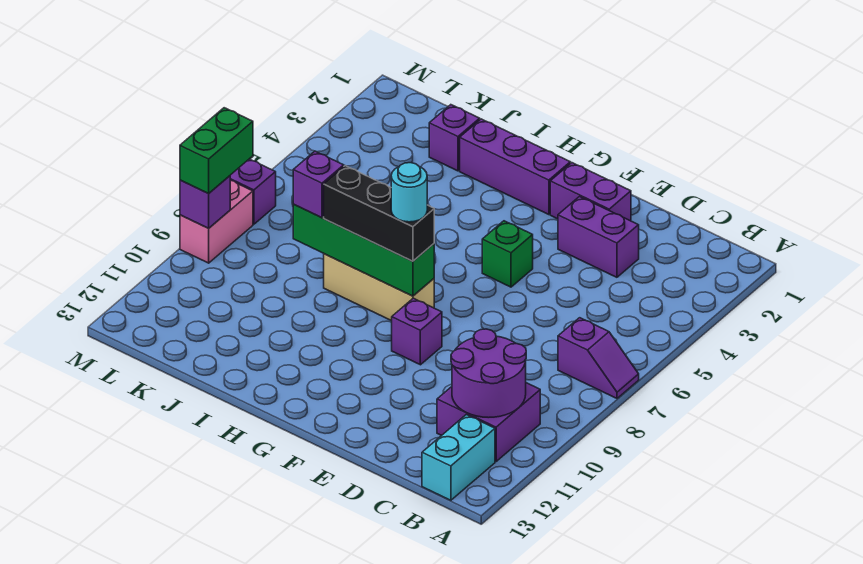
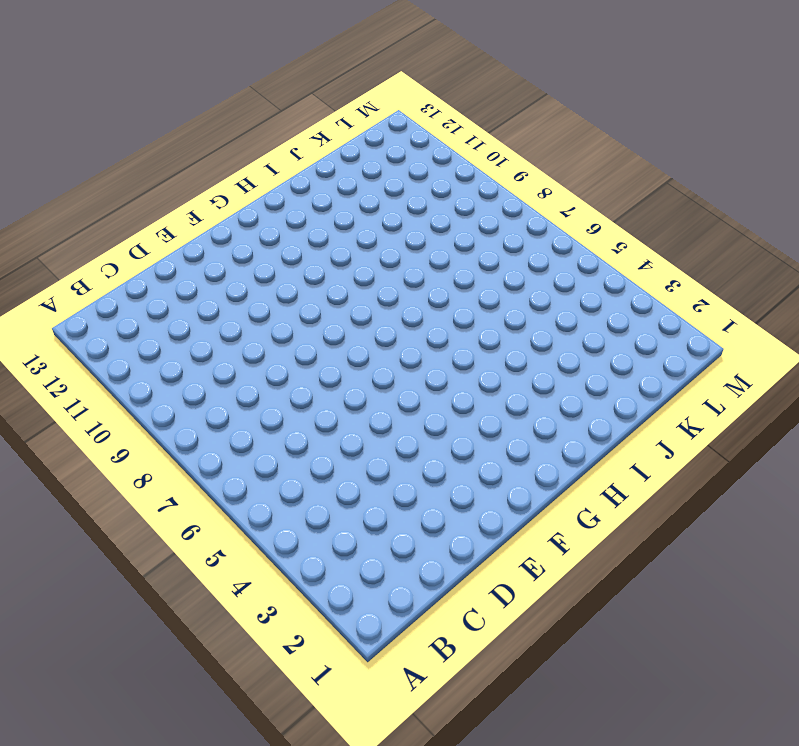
none -> purple slope A7:B7 level 1 top B
none -> purple brick B10:C11 level 1
none -> cyan brick B12:B13 level 1

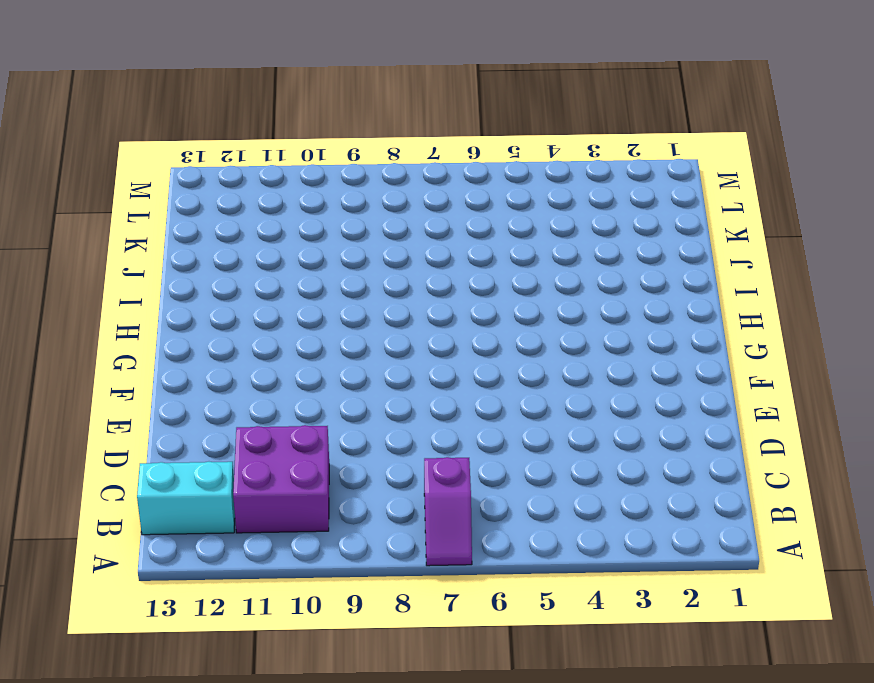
none -> purple brick D3:E3 level 1
none -> purple brick E2:F2 level 1
none -> green brick F5 level 1

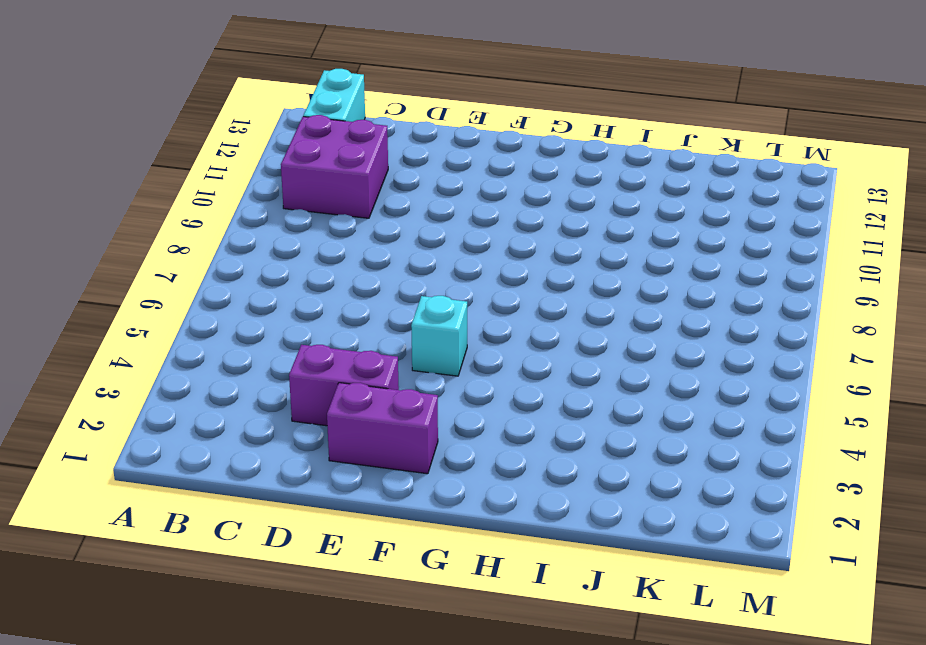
cyan brick F5 level 1 -> green brick F5 level 1
none -> purple slope A7:B7 level 1 top B
none -> purple brick F9 level 1
none -> purple brick G2:I2 level 1

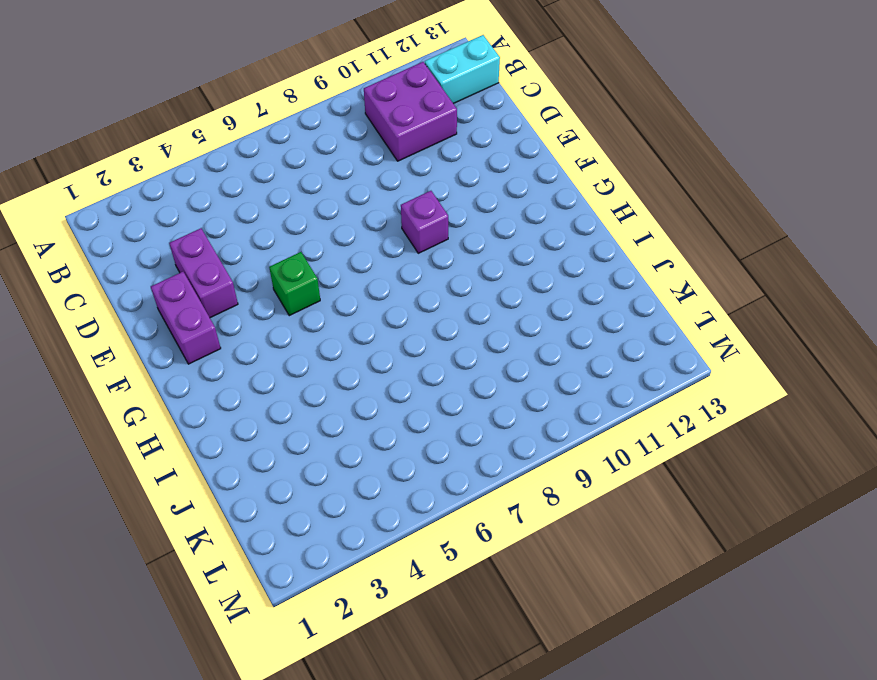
none -> purple slope A7:B7 level 1 top B
none -> purple brick G2:I2 level 1
none -> tan brick G8:I8 level 1

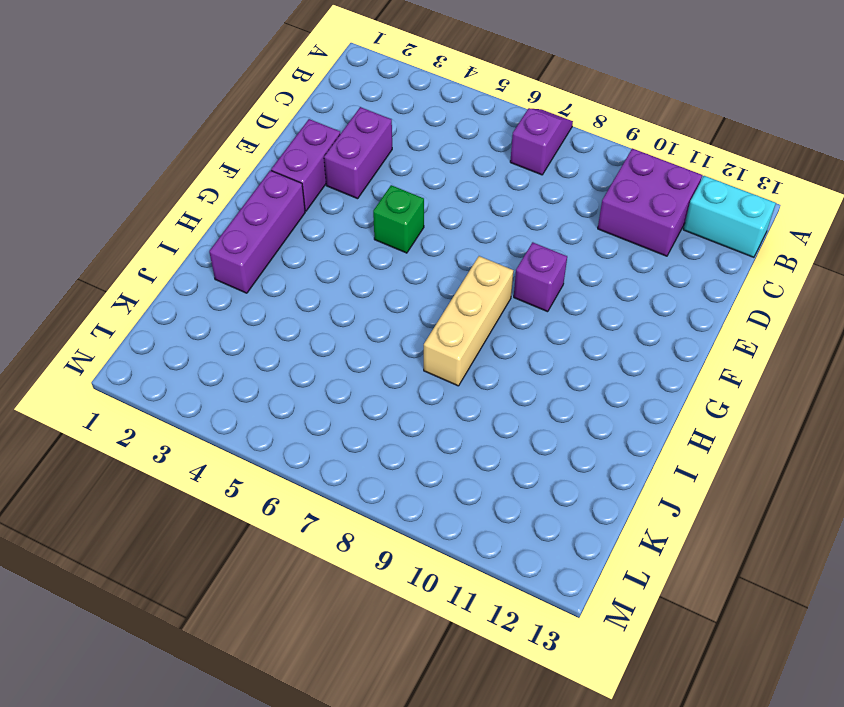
none -> purple brick J2 level 1
none -> purple brick M7 level 1
none -> pink brick M8:M9 level 1

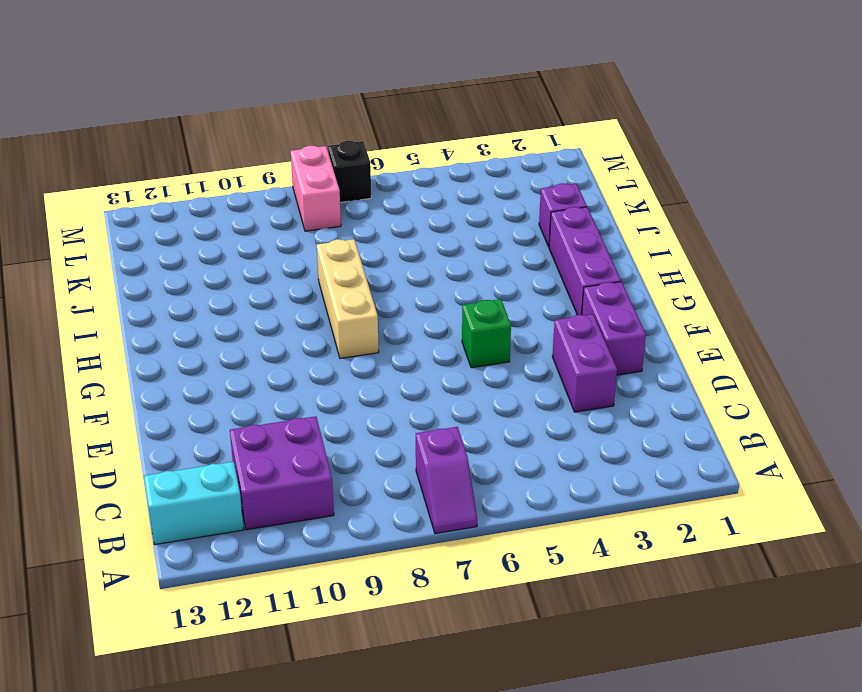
pink brick L8:M8 level 1 -> pink brick M8:M9 level 1
black brick M7 level 1 -> purple brick M7 level 1
none -> purple brick F9 level 1
none -> purple round brick B10:C11 level 2
none -> green brick G8:J8 level 2

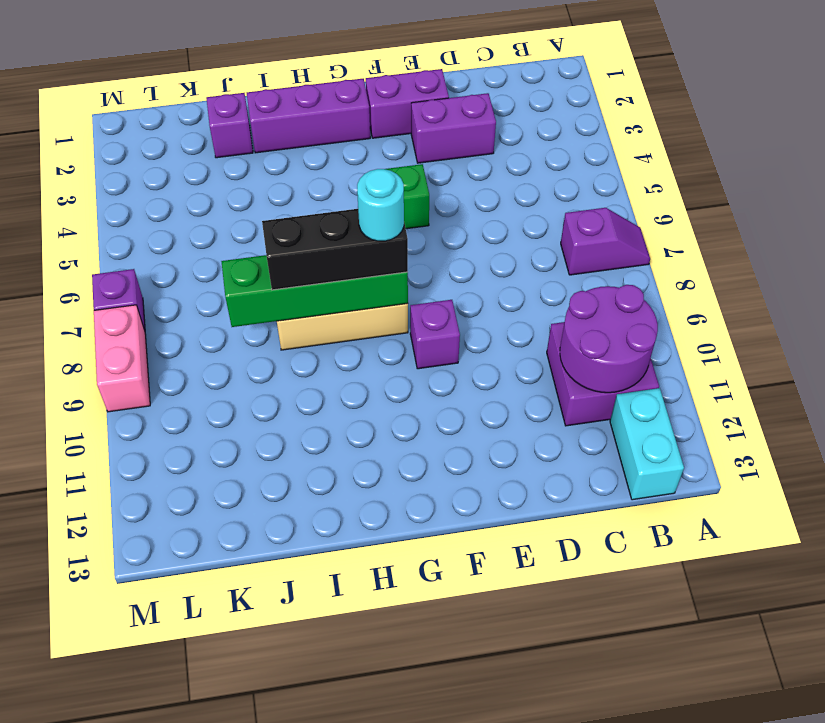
none -> purple brick M9 level 2
none -> purple brick J8 level 3
none -> green brick M8:M9 level 3

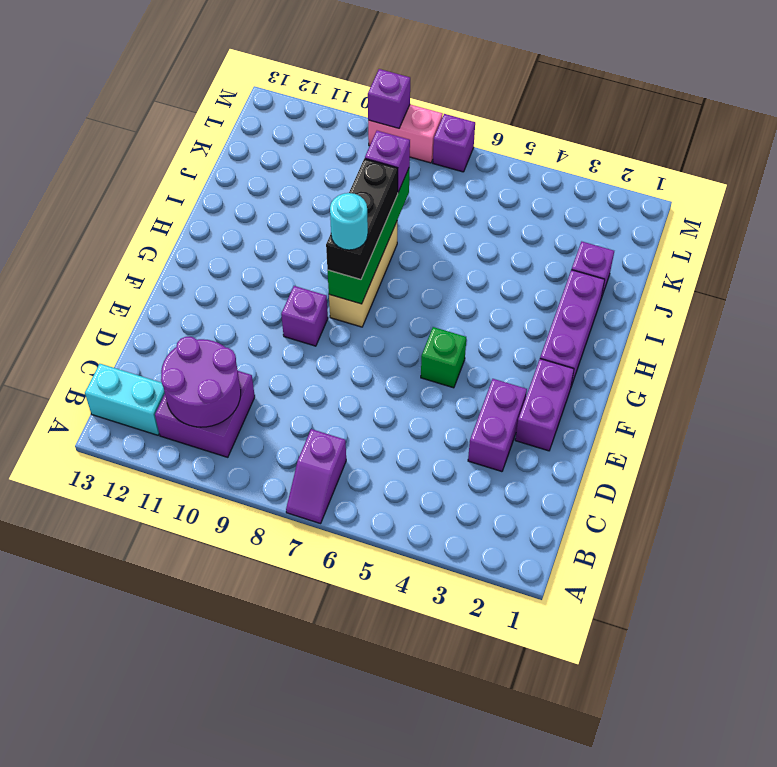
none -> green brick M8:M9 level 3

